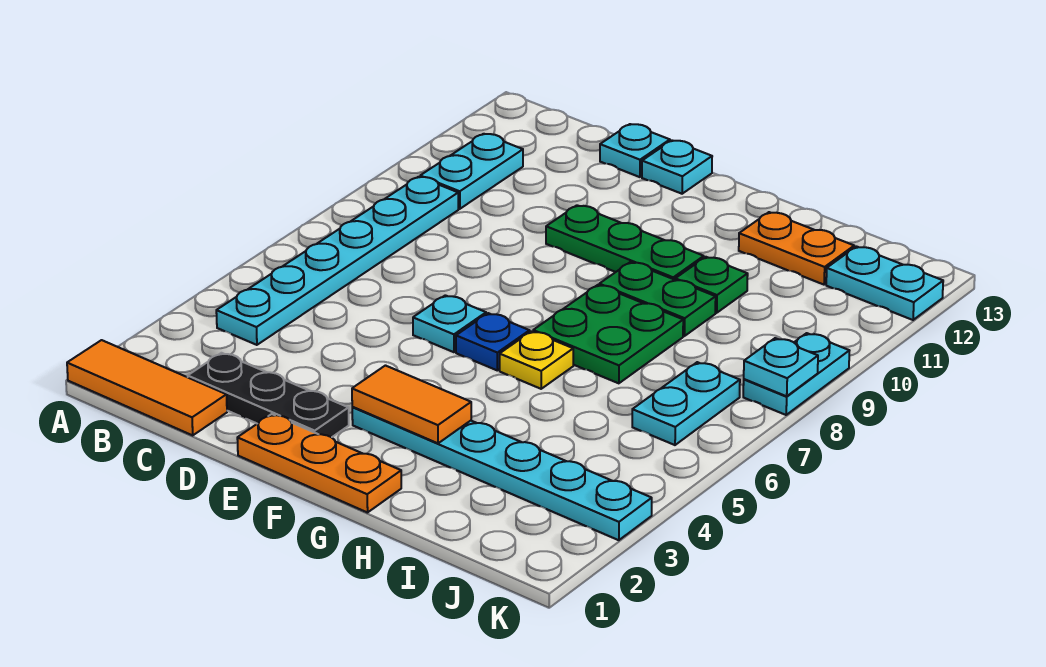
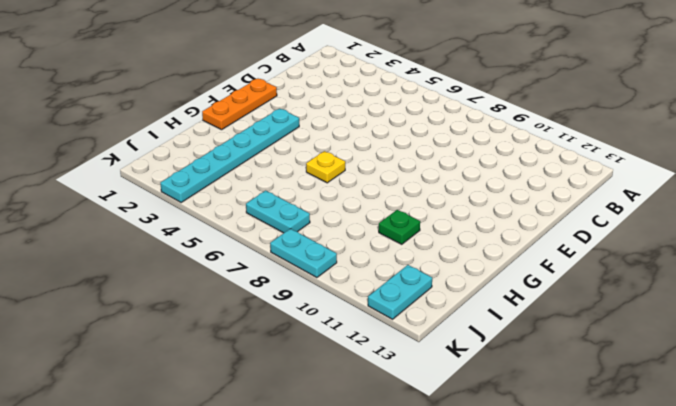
none -> orange tile A1:C1 level 1
none -> cyan plate B4:B9 level 1
none -> cyan plate B10:B11 level 1

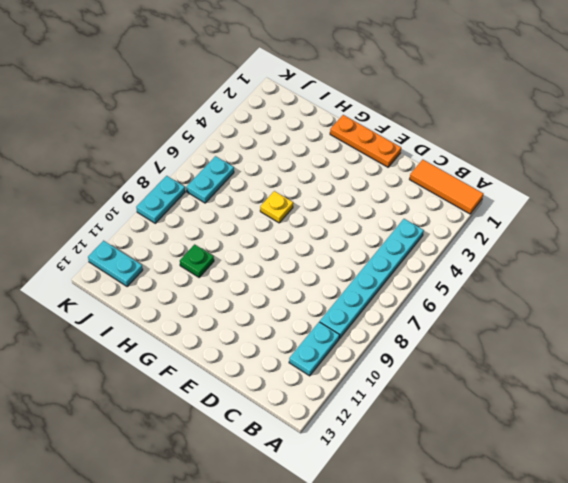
none -> black plate C2:E2 level 1
none -> cyan plate D13 level 1
none -> cyan plate E6 level 1

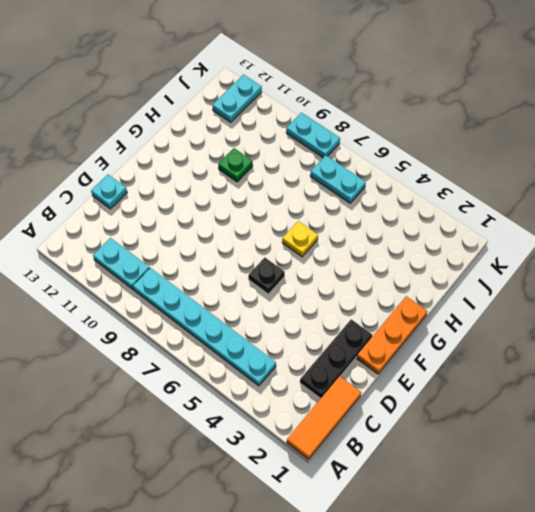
black plate E6 level 1 -> cyan plate E6 level 1
none -> green plate E10:G10 level 1
none -> cyan plate E13 level 1
none -> cyan plate F3:K3 level 1

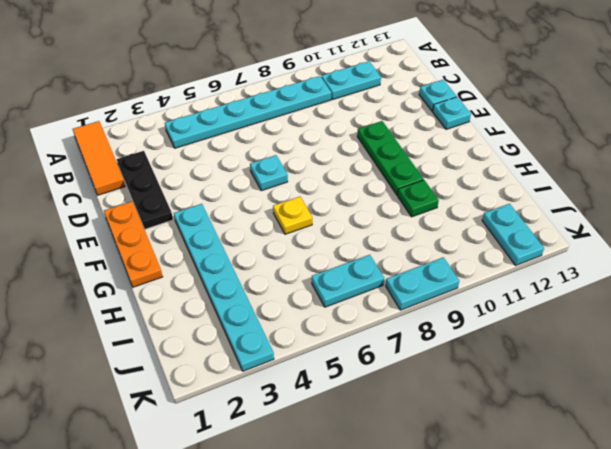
none -> blue plate F6 level 1
none -> green plate G7:H8 level 1
none -> green plate G9:H9 level 1

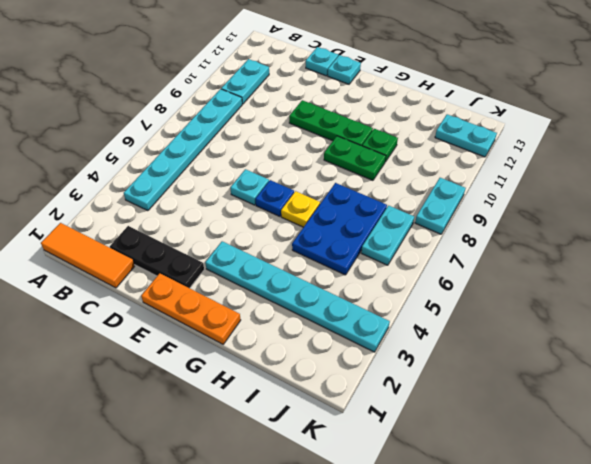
blue plate H5:I7 level 1 -> green plate G7:H8 level 1
none -> orange plate H12:I12 level 1
none -> orange tile F3:G3 level 2
none -> cyan plate K8 level 2

